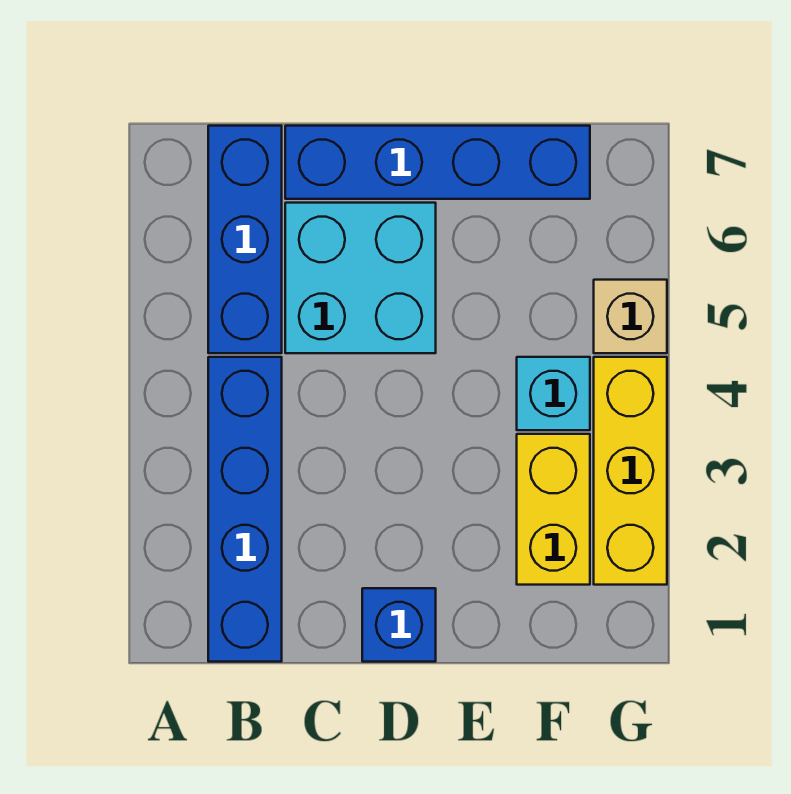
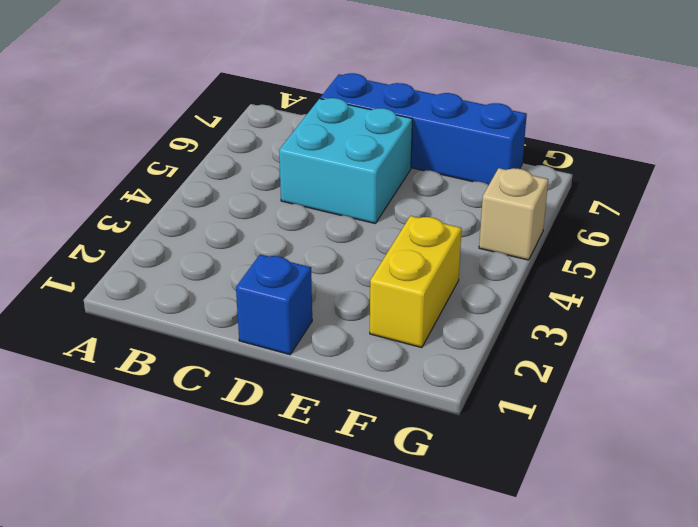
none -> blue brick B1:B4 level 1
none -> blue brick B5:B7 level 1

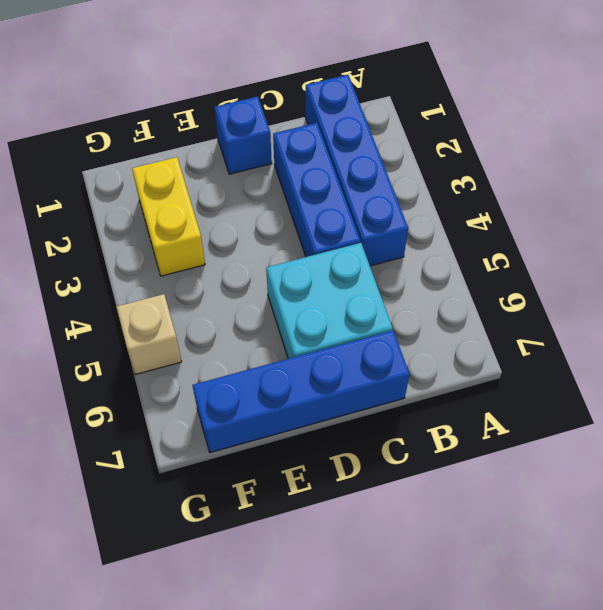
blue brick C2:C4 level 1 -> blue brick B5:B7 level 1
none -> cyan brick F4 level 1
none -> yellow brick G2:G4 level 1

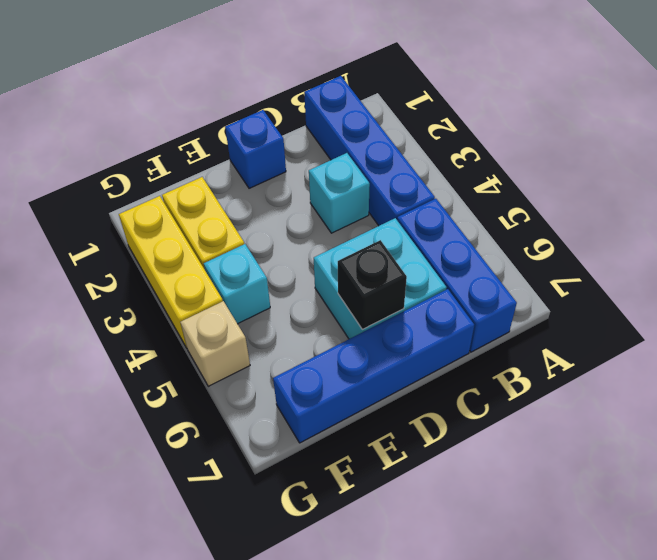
cyan brick C3 level 1 -> none
black brick D6 level 2 -> none

